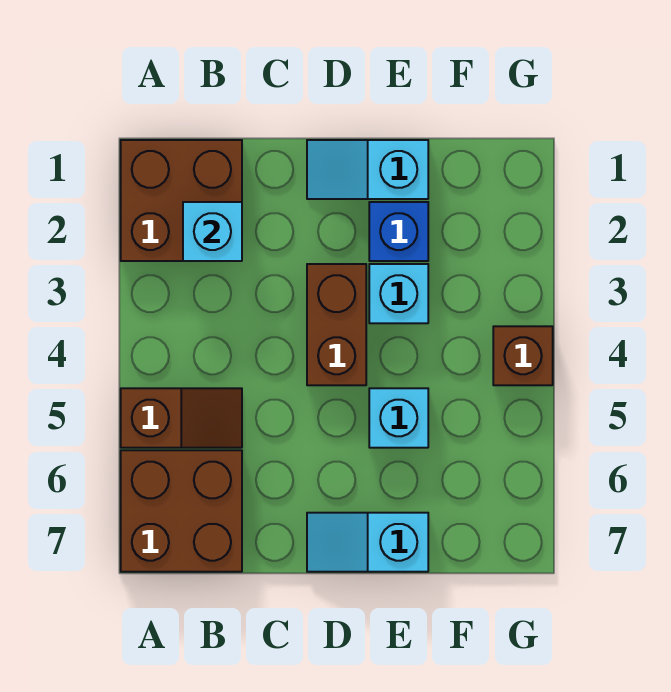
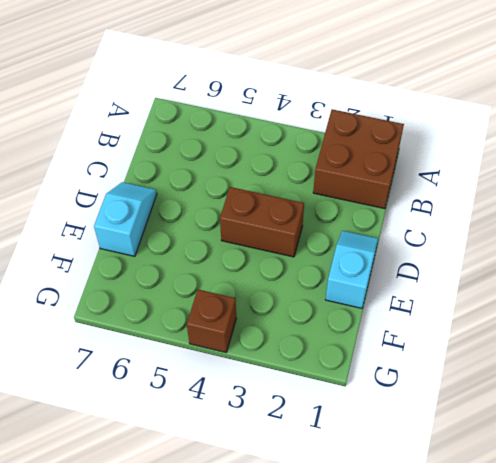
none -> brown slope A5:B5 level 1 top A
none -> brown brick A6:B7 level 1

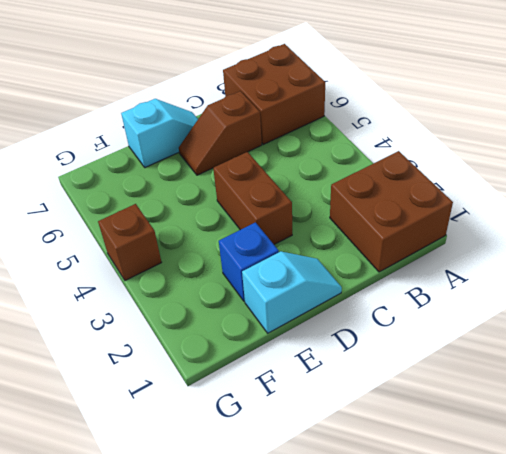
brown slope C6:D6 level 1 top C -> brown slope A5:B5 level 1 top A
none -> cyan brick E3 level 1
none -> cyan brick E5 level 1

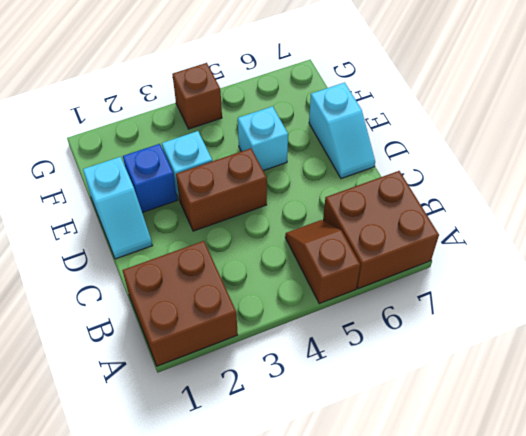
none -> cyan brick B2 level 2

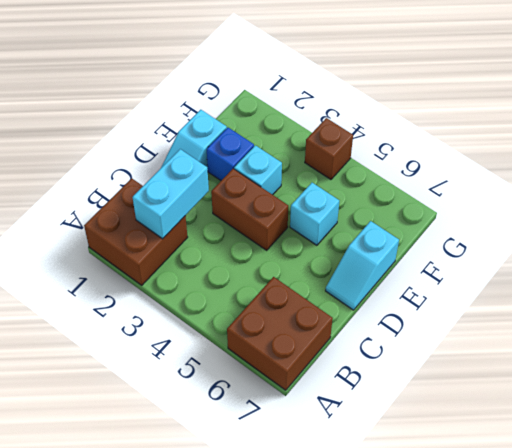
cyan brick B2:C2 level 2 -> cyan brick B2 level 2
none -> brown slope A5:B5 level 1 top A

